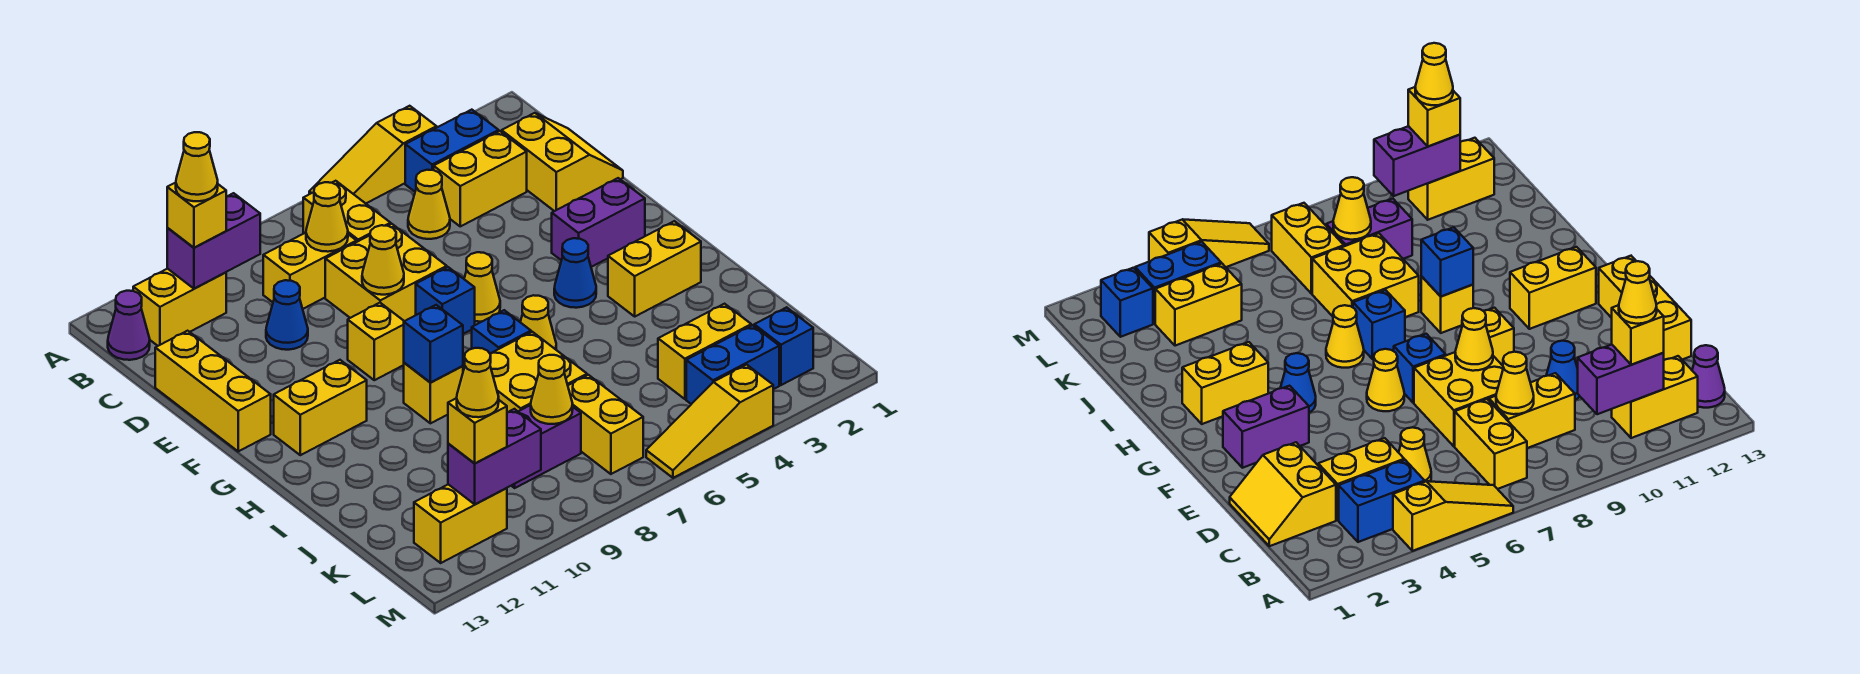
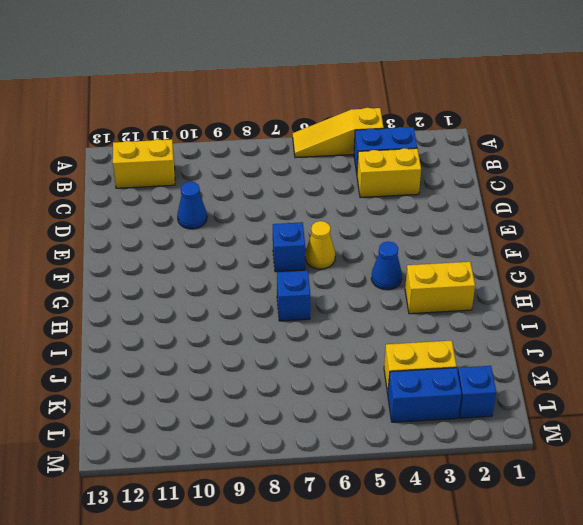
none -> yellow brick B7:C7 level 1
none -> purple cone B13 level 1
none -> yellow slope C1:D2 level 1 top 2
none -> yellow cone C5 level 1

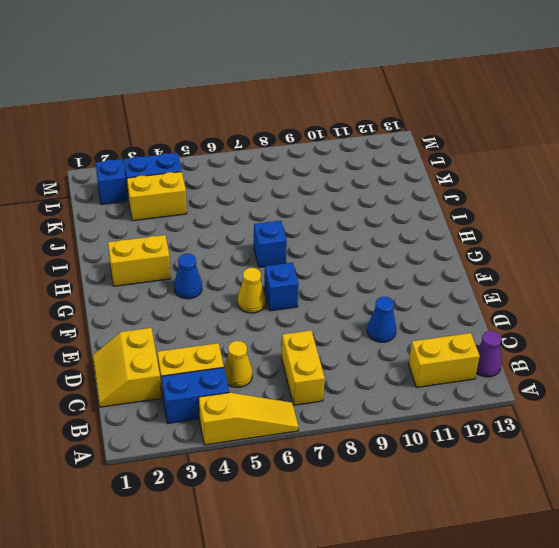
none -> yellow brick C8:C9 level 1
none -> yellow brick D7:E8 level 1
none -> yellow brick D13:F13 level 1
none -> purple brick F2:F3 level 1

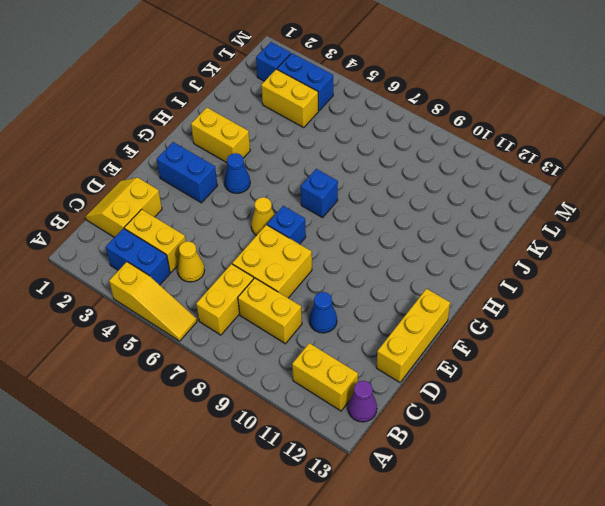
blue brick F2:F3 level 1 -> purple brick F2:F3 level 1
none -> yellow brick F9 level 1
none -> yellow brick G11:G12 level 1
none -> yellow cone H6 level 1
none -> yellow brick H9 level 1

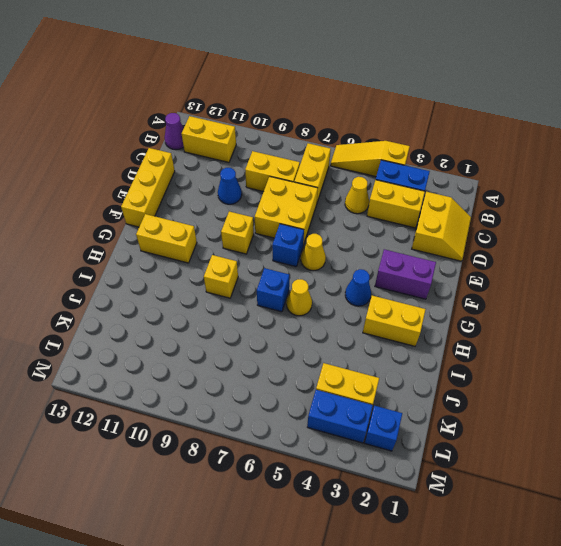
none -> yellow brick I7:J8 level 1
none -> yellow brick K7:L7 level 1
none -> purple brick K8:K9 level 1
none -> yellow brick L11:L12 level 1

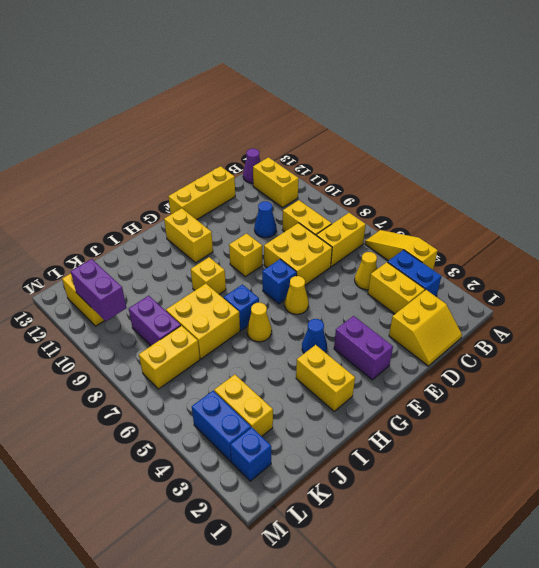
none -> yellow slope M4:M6 level 1 top 4
none -> purple brick B10:B11 level 2
none -> yellow cone C8 level 2
none -> yellow cone E8 level 2

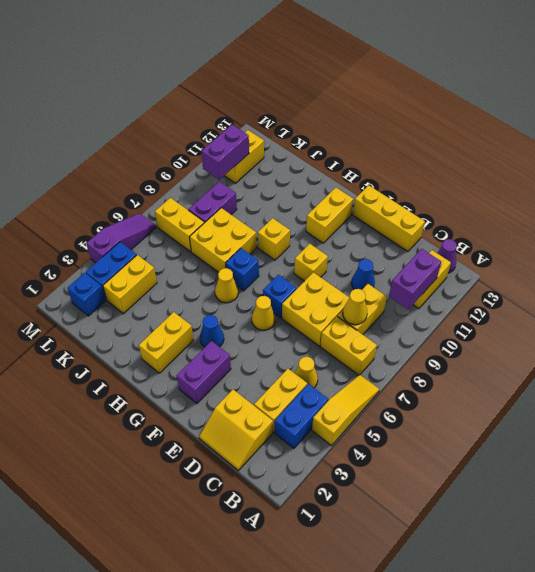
purple slope M4:M6 level 1 top 4 -> yellow slope M4:M6 level 1 top 4
none -> yellow cone E8 level 2
none -> blue brick H9 level 2
none -> yellow cone K8 level 2
none -> yellow brick B11 level 3

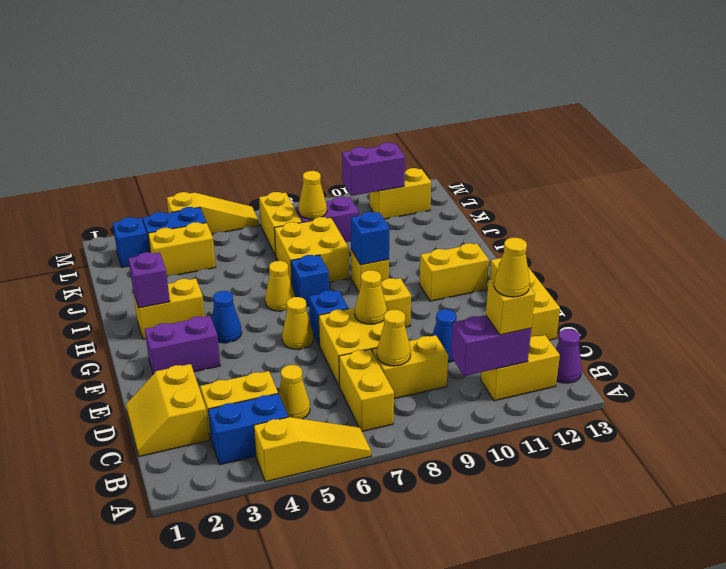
purple brick H2 level 2 -> none
none -> yellow brick L11 level 3
none -> yellow cone L11 level 4

